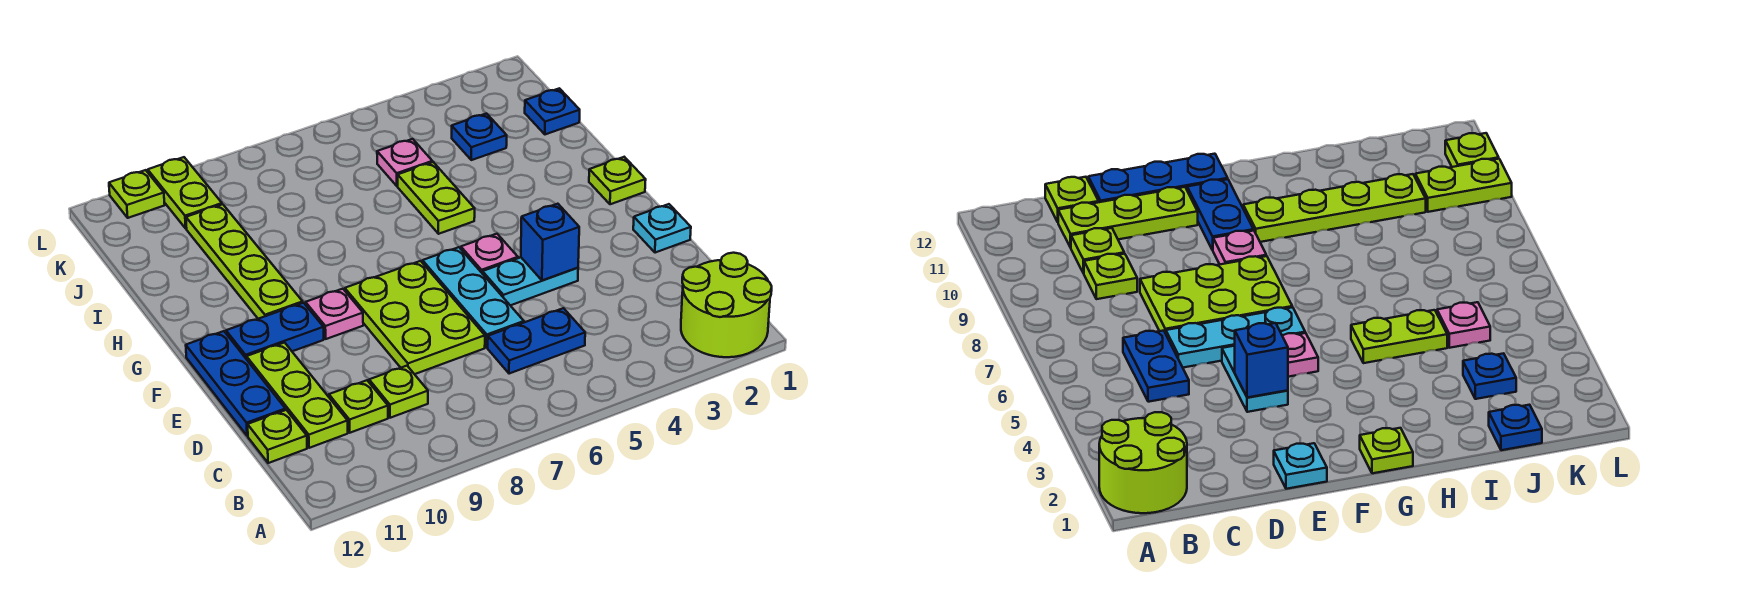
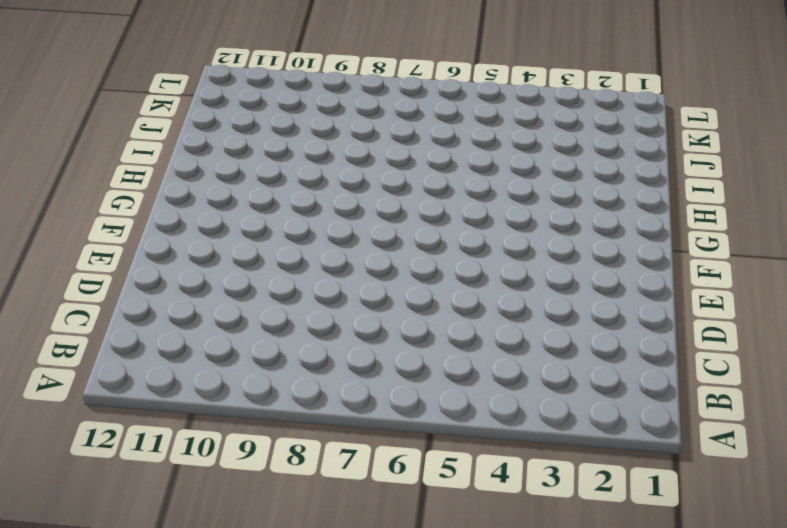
none -> lime round brick A1:B2 level 1
none -> blue plate C5:C6 level 1
none -> lime plate C9 level 1

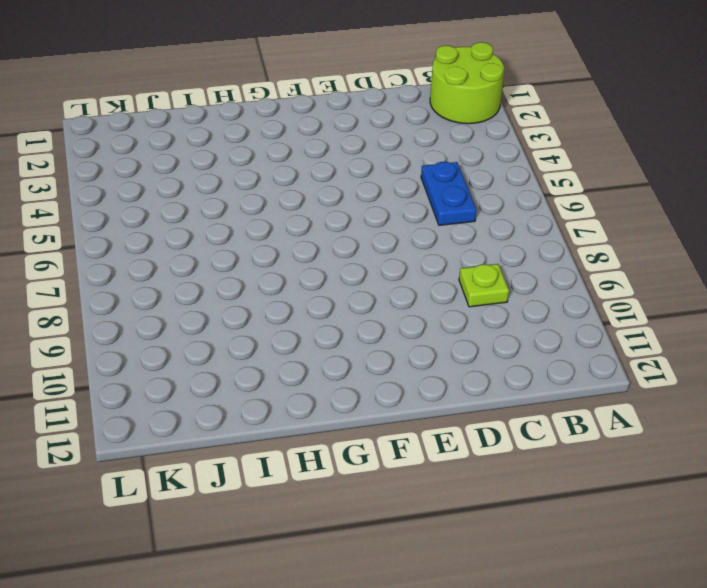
none -> lime plate C10 level 1
none -> lime plate C11:E11 level 1
none -> lime plate C12 level 1

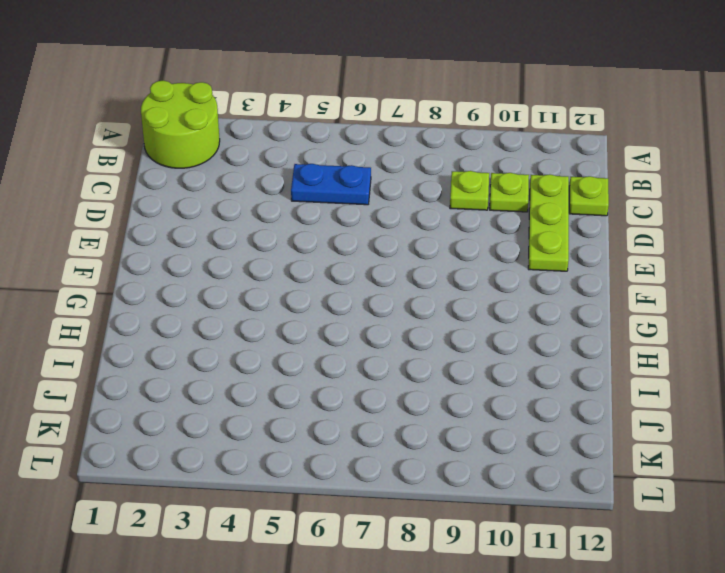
none -> cyan plate D6:F6 level 1
none -> lime plate D7:F8 level 1
none -> blue plate D12:F12 level 1

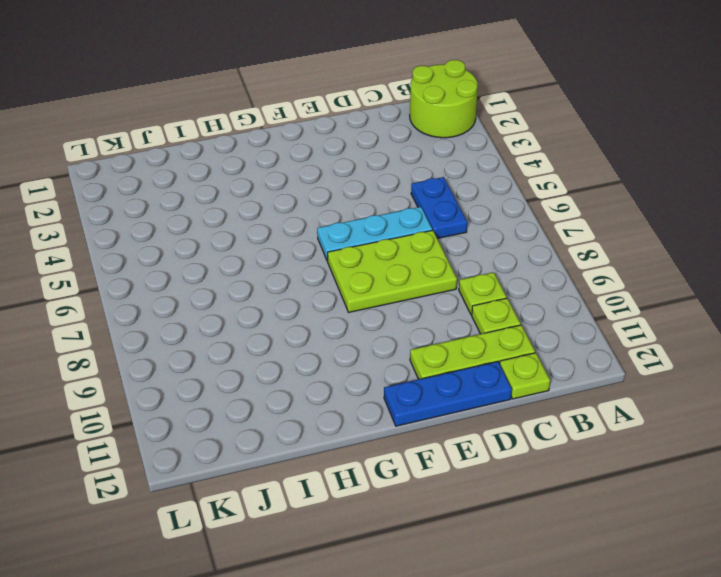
none -> cyan plate E1 level 1
none -> cyan plate E4:E5 level 1
none -> pink plate F5 level 1

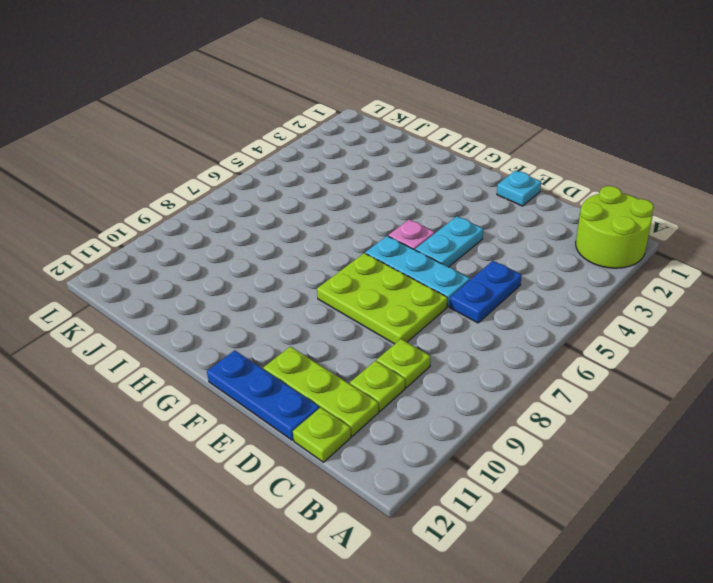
none -> pink plate F9 level 1
none -> blue plate F10:F11 level 1
none -> lime plate G1 level 1

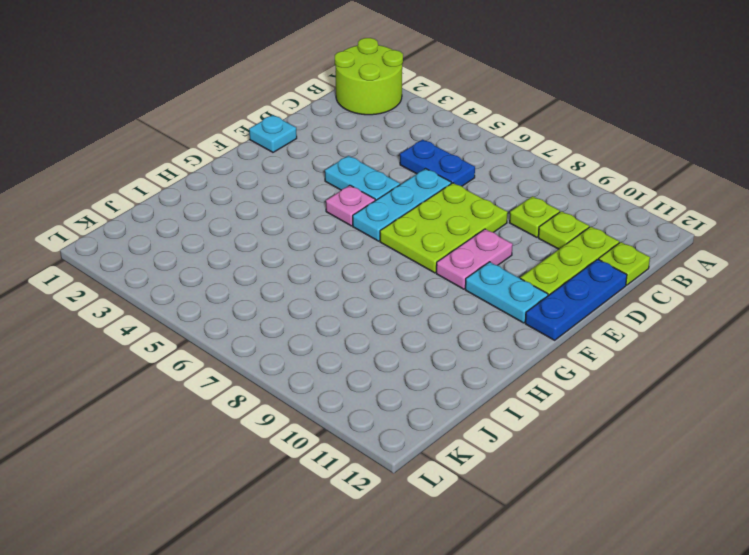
pink plate E9:F9 level 1 -> pink plate F9 level 1
cyan plate F10:F11 level 1 -> blue plate F10:F11 level 1
none -> lime plate G1 level 1
none -> lime plate G10:J10 level 1
none -> lime plate H5:I5 level 1

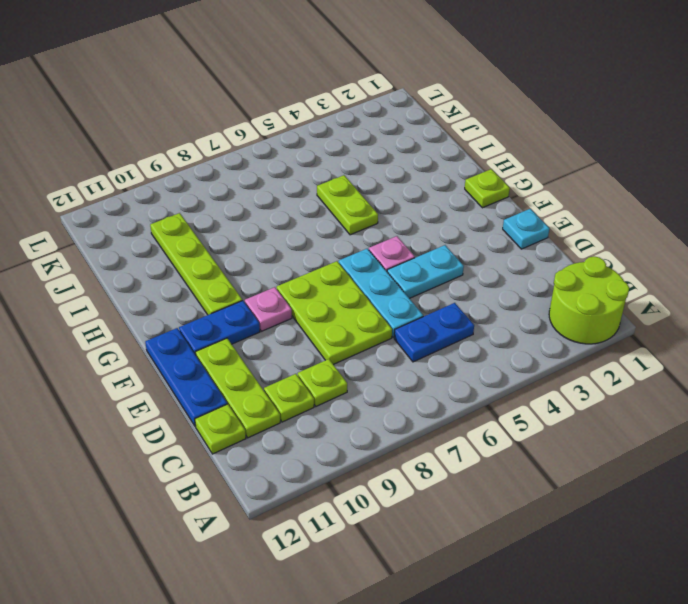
none -> blue plate J1 level 1
none -> blue plate J3 level 1
none -> pink plate J5 level 1

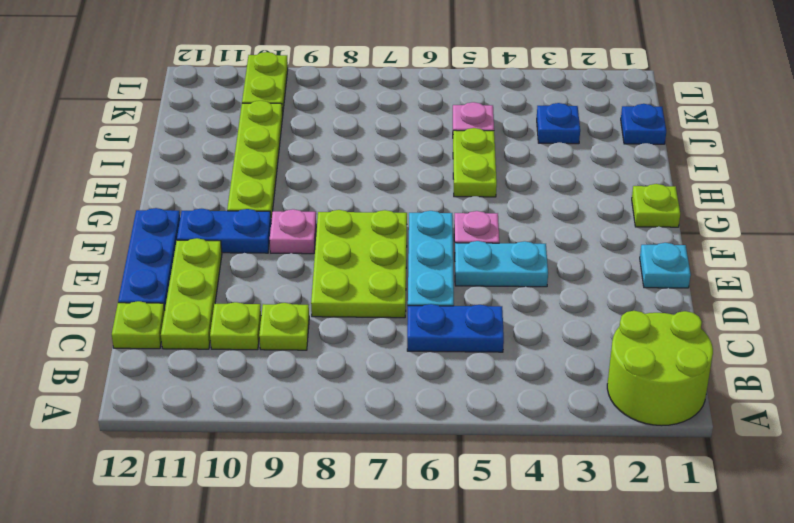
none -> lime plate L11 level 1
none -> blue brick E4 level 2

